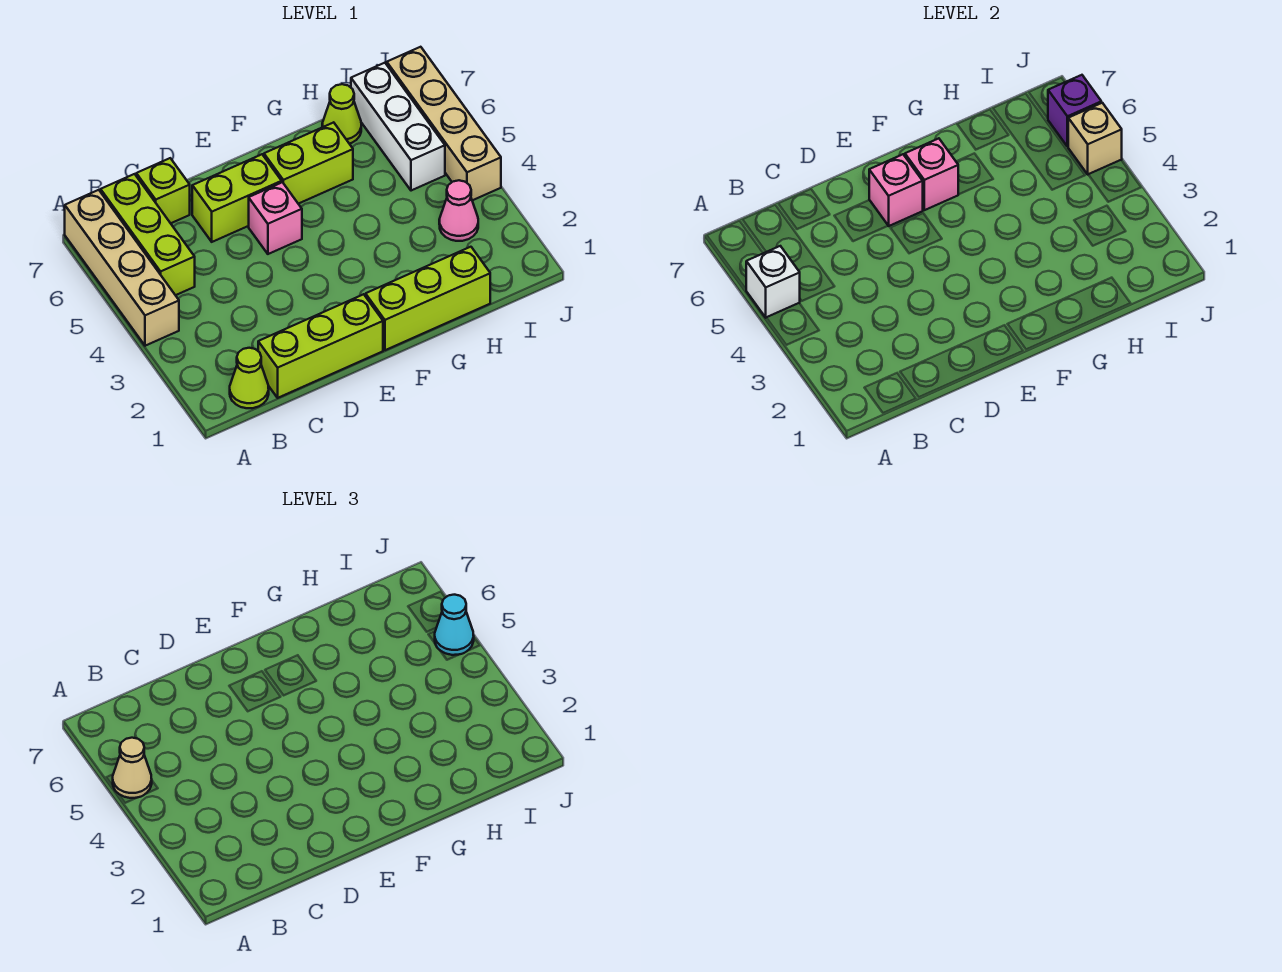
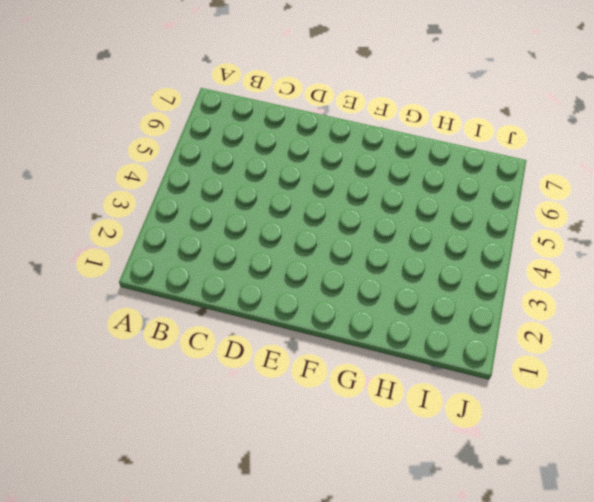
none -> tan brick A4:A7 level 1
none -> lime cone B1 level 1
none -> lime brick B5:B7 level 1

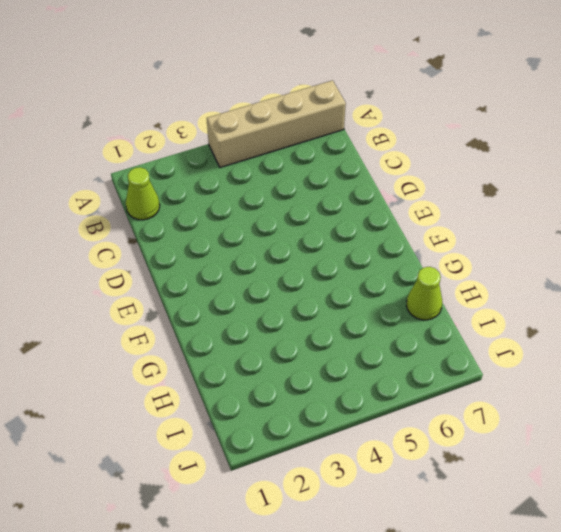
none -> lime brick B5:B7 level 1
none -> lime brick C1:E1 level 1
none -> lime brick C7 level 1

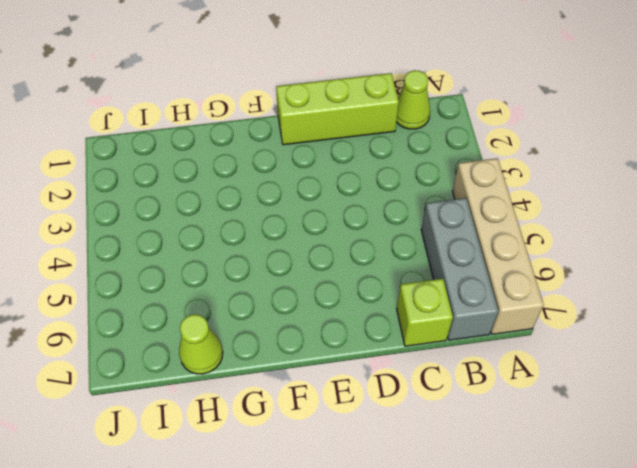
grey brick B5:B7 level 1 -> lime brick B5:B7 level 1
none -> lime brick D6:E6 level 1
none -> pink brick E5 level 1
none -> lime brick F1:H1 level 1

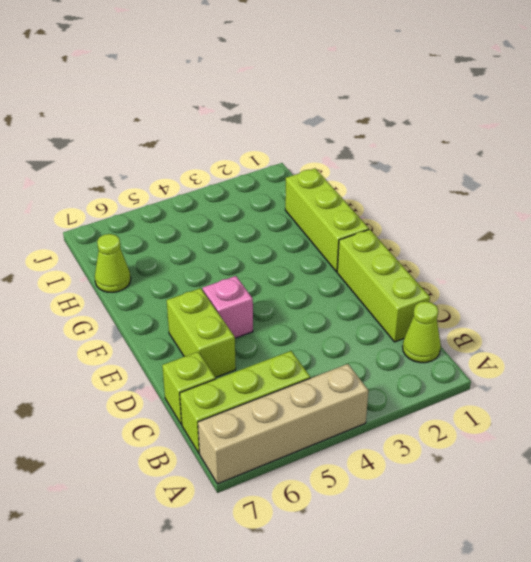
none -> lime brick F6:G6 level 1
none -> pink cone I3 level 1
none -> white brick I5:I7 level 1

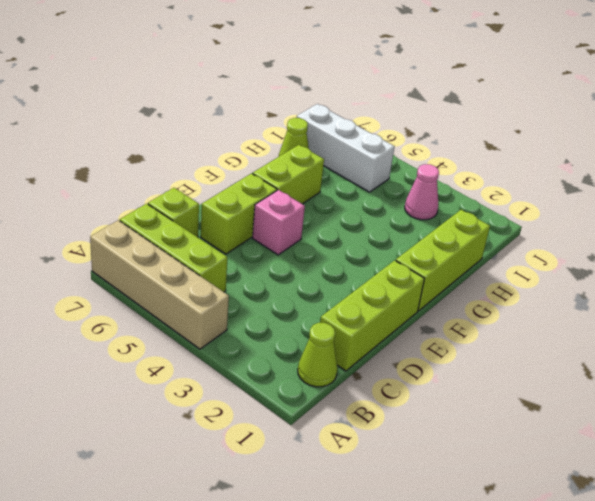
none -> tan brick J4:J7 level 1
none -> white brick A5 level 2
none -> pink brick E6 level 2

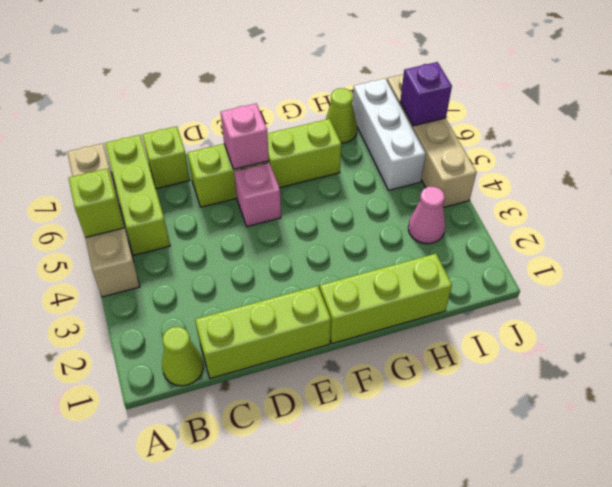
lime brick A5 level 2 -> white brick A5 level 2
none -> pink brick F6 level 2
none -> tan brick J5 level 2
none -> tan cone A5 level 3

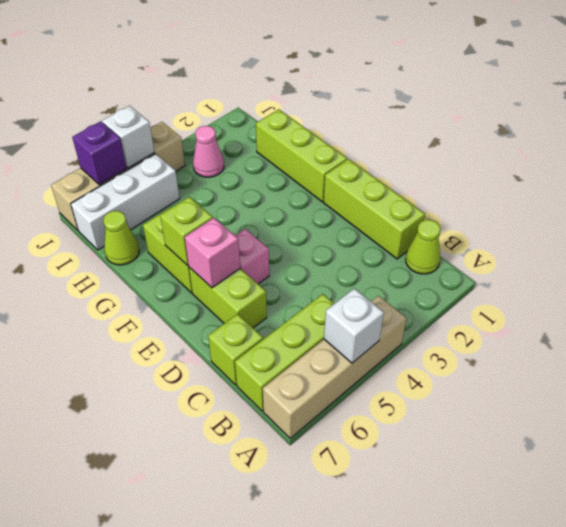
lime brick F6 level 2 -> pink brick F6 level 2
white brick J5 level 2 -> tan brick J5 level 2
none -> tan cone A5 level 3
none -> cyan cone J5 level 3

